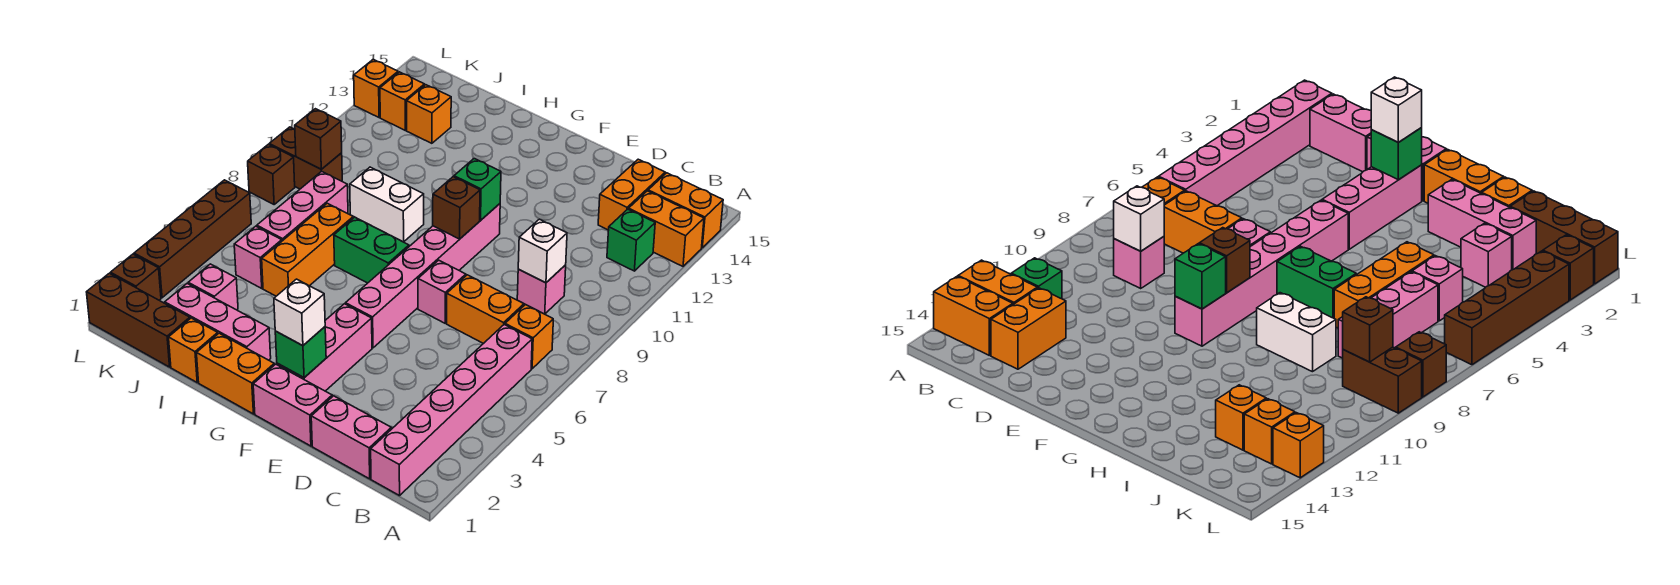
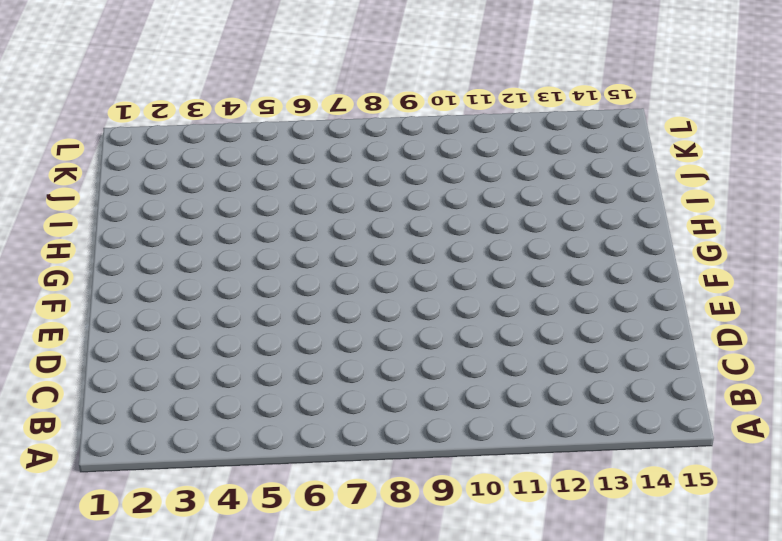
none -> orange brick A13:B13 level 1
none -> orange brick A14:B14 level 1
none -> pink brick B1:B6 level 1
none -> orange brick B7 level 1

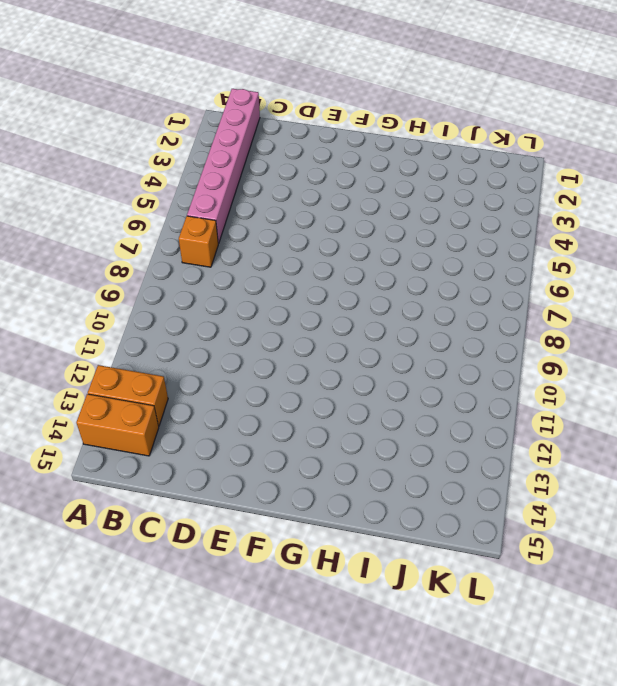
none -> green brick B12 level 1
none -> pink brick C1:D1 level 1
none -> orange brick C7:D7 level 1
none -> pink brick C9 level 1

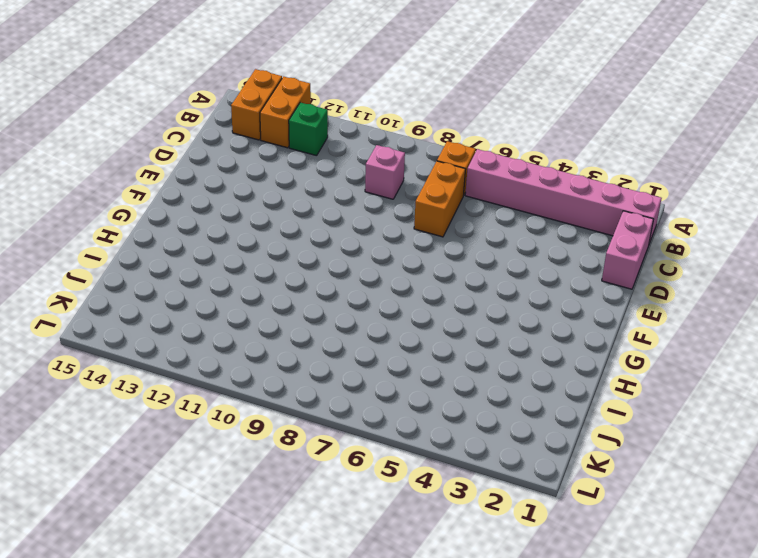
none -> orange brick C13:C14 level 1
none -> pink brick E1:F1 level 1
none -> pink brick E7 level 1
none -> pink brick F2:F4 level 1

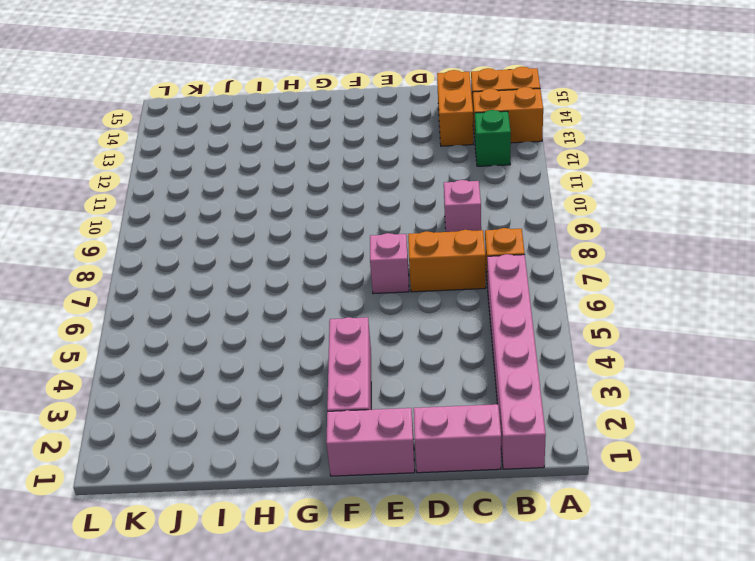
none -> pink brick F5:F10 level 1
none -> orange brick G1:H1 level 1
none -> green brick G7:H7 level 1
none -> pink brick H2:J2 level 1

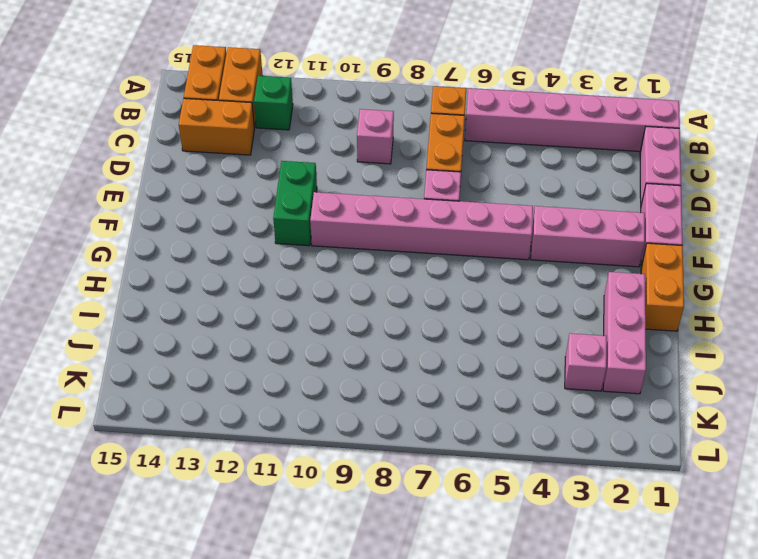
green brick E11:F11 level 1 -> green brick G7:H7 level 1
none -> white brick H9:I9 level 1
none -> orange brick I1 level 1
none -> orange brick I5:I7 level 1
none -> brown brick J1:L1 level 1

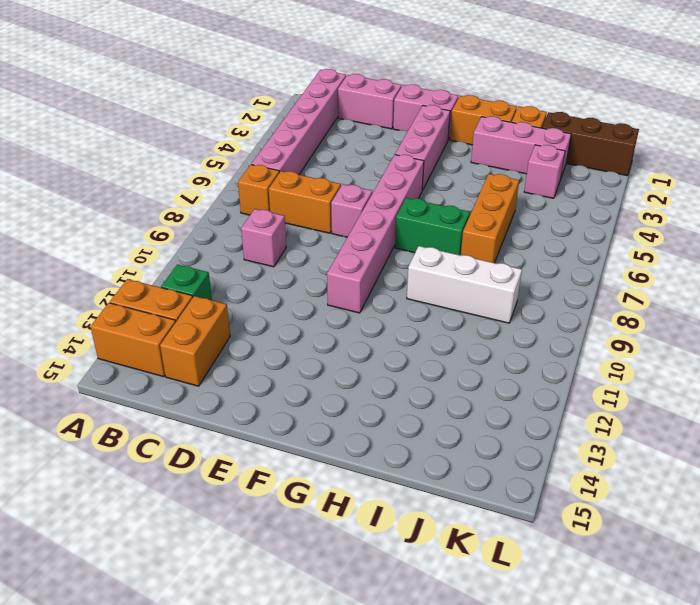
white brick H9:J9 level 1 -> white brick H9:I9 level 1
none -> pink brick J5 level 1
none -> pink brick J6:J8 level 1
none -> orange brick J13 level 1
none -> brown brick K9:L9 level 1

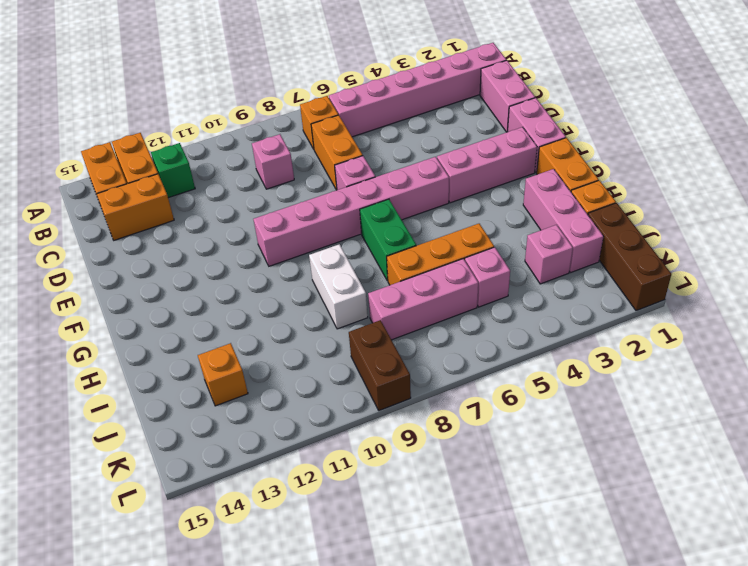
none -> orange brick K13 level 1
none -> brown brick L2 level 1
none -> brown brick L3:L6 level 1
none -> brown brick L8 level 1

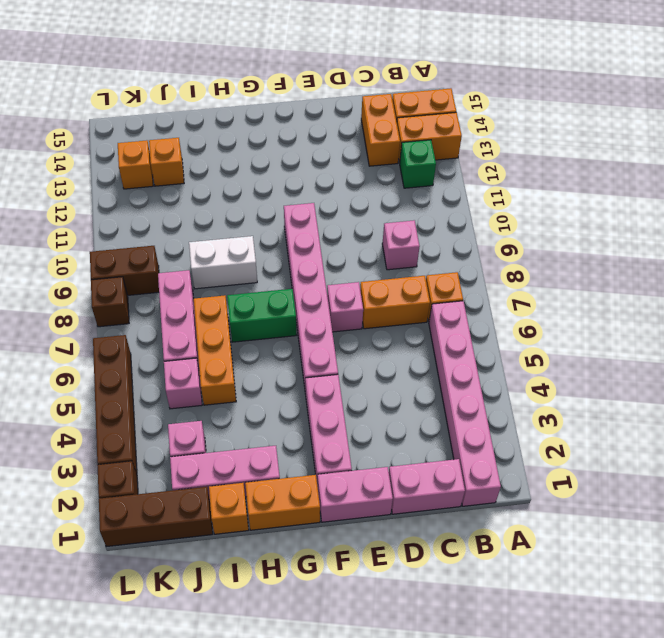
none -> orange brick L13 level 1
none -> white brick C9 level 2
none -> green brick F2 level 2
none -> brown brick F9 level 2

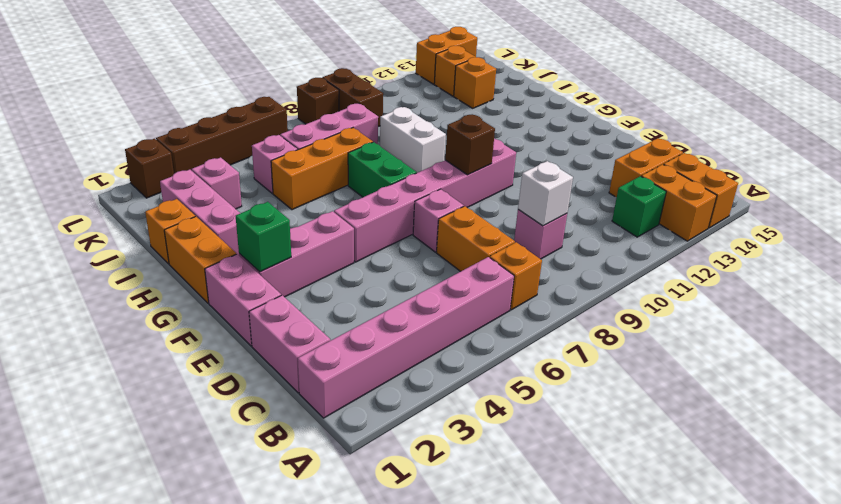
orange brick L13:L14 level 1 -> orange brick L13 level 1
none -> brown brick J1:L1 level 1
none -> green brick F10 level 2
none -> brown brick K9 level 2
none -> white brick F2 level 3

